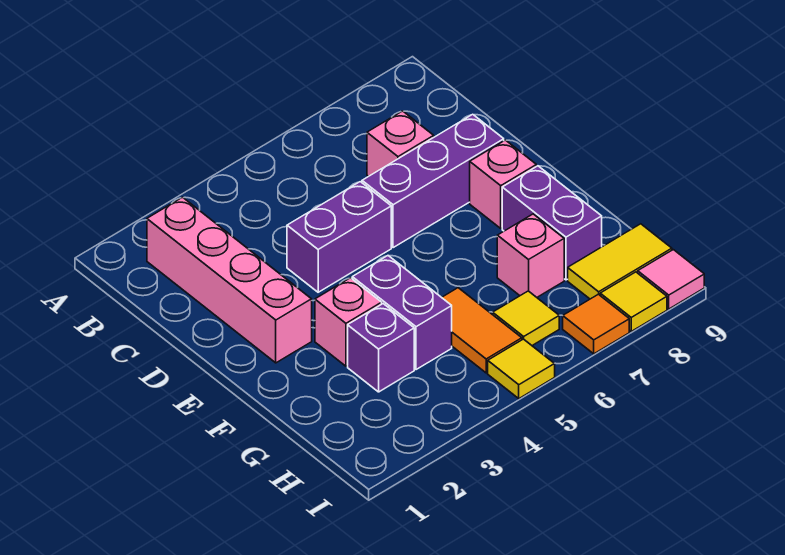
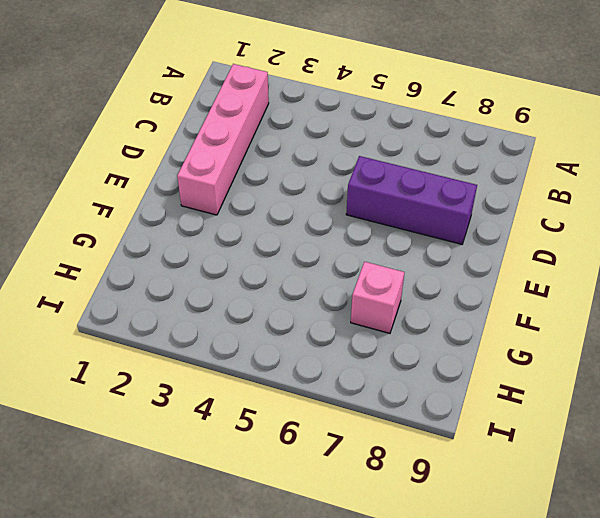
none -> pink brick C7 level 1
none -> purple brick D4:D5 level 1
none -> pink brick E8 level 1

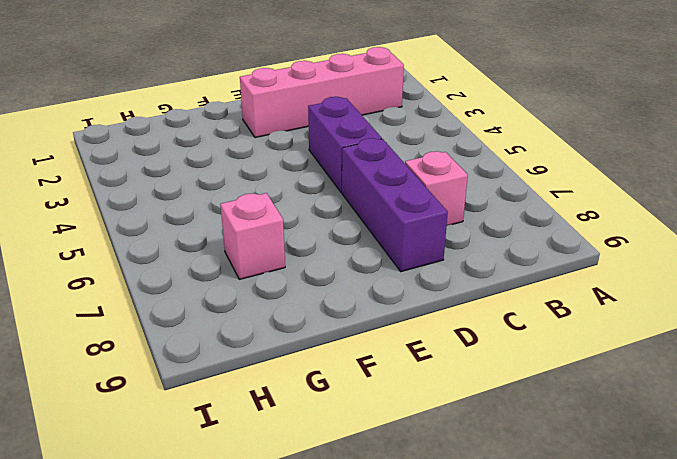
none -> pink brick E8 level 1
none -> pink brick F3 level 1
none -> purple brick F4:G4 level 1

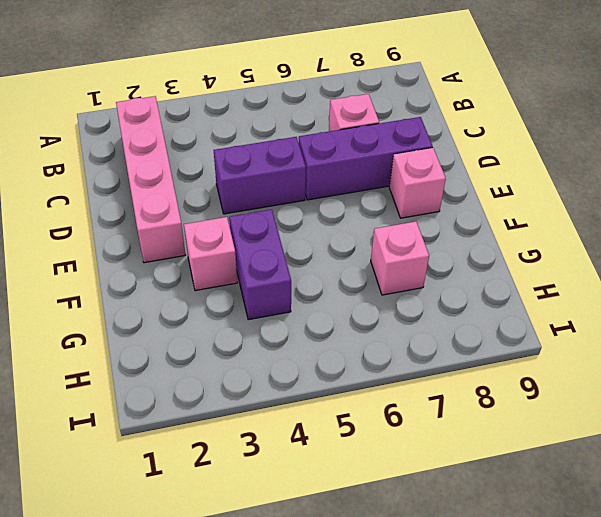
none -> purple brick F8:G8 level 1
none -> purple brick G3 level 1
none -> orange tile G5:H5 level 1

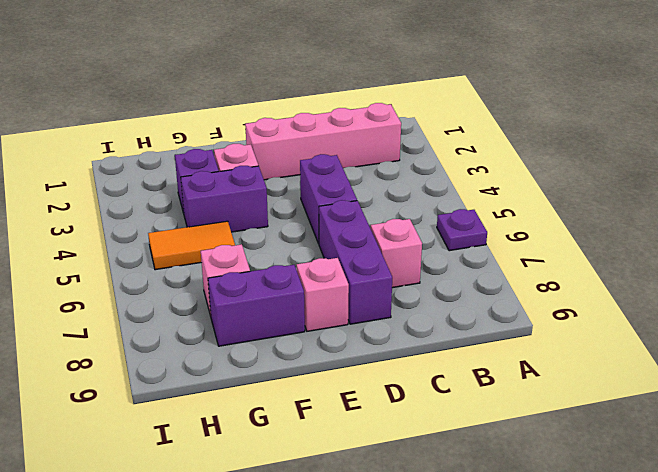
purple plate A6 level 1 -> none
none -> yellow tile H6 level 1
none -> yellow tile H8:H9 level 1
none -> yellow tile I5 level 1

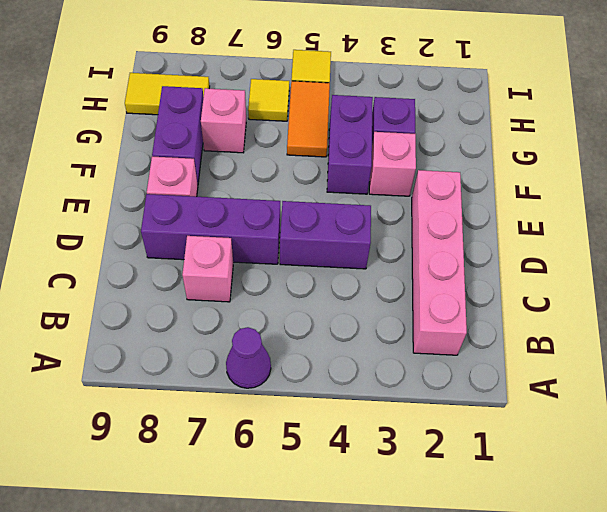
purple cone A6 level 1 -> none
none -> orange tile I7 level 1
none -> yellow tile I8 level 1
none -> pink tile I9 level 1

